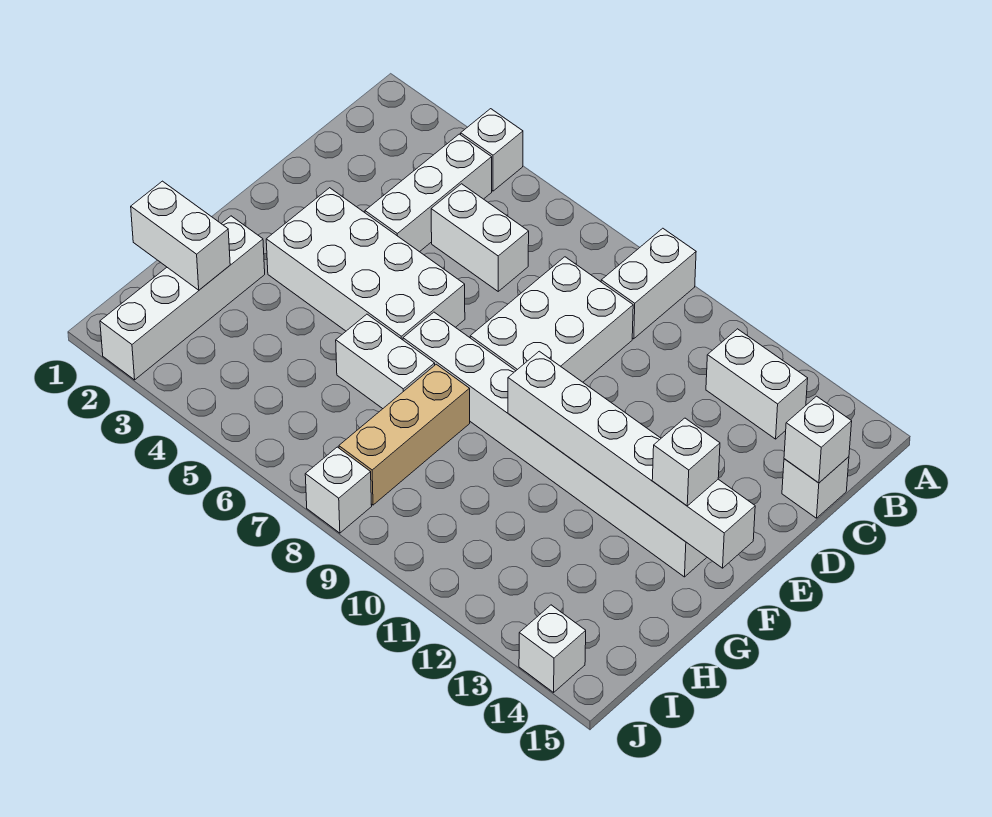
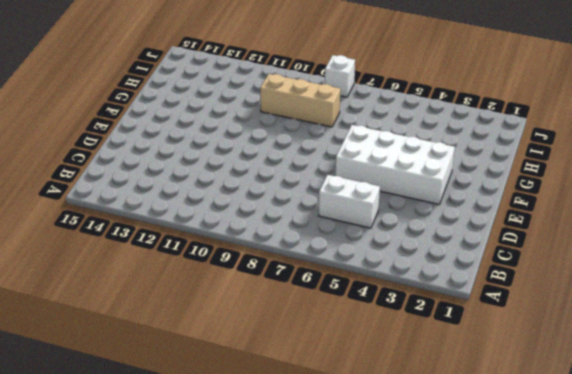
tan brick H8:H10 level 1 -> tan brick G8:I8 level 1
none -> white brick A4 level 1
none -> white brick A9:B9 level 1
none -> white brick B4:D4 level 1

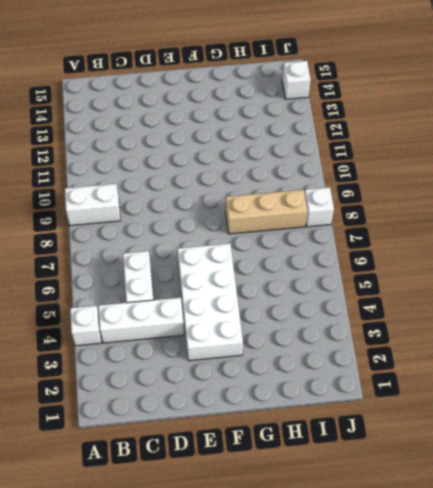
none -> white brick B12:B13 level 1
none -> white brick C8:E9 level 1
none -> white brick C15 level 1

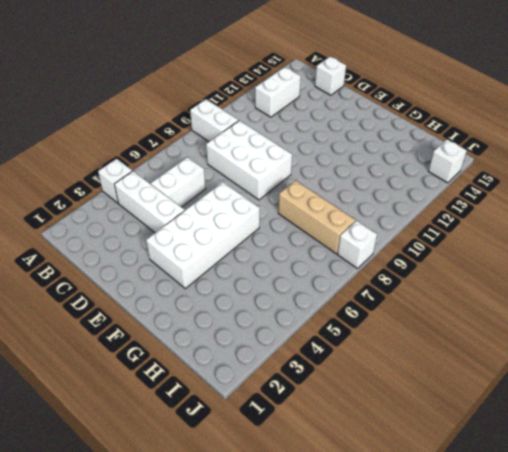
none -> white brick F7:F14 level 1
none -> white brick G2:J2 level 1
none -> white brick G6:G7 level 1

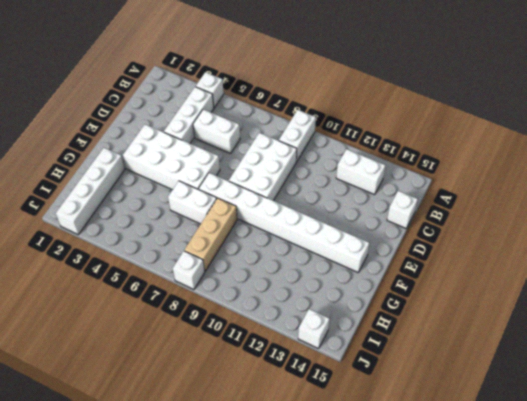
none -> white brick C15 level 2
none -> white brick F10:F15 level 2
none -> white brick H1:H2 level 2

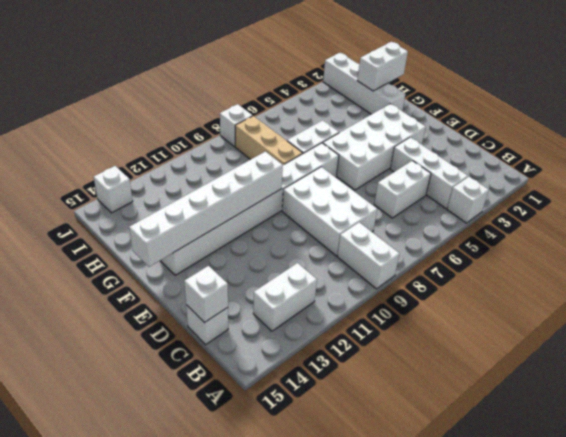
none -> white brick F14 level 3

